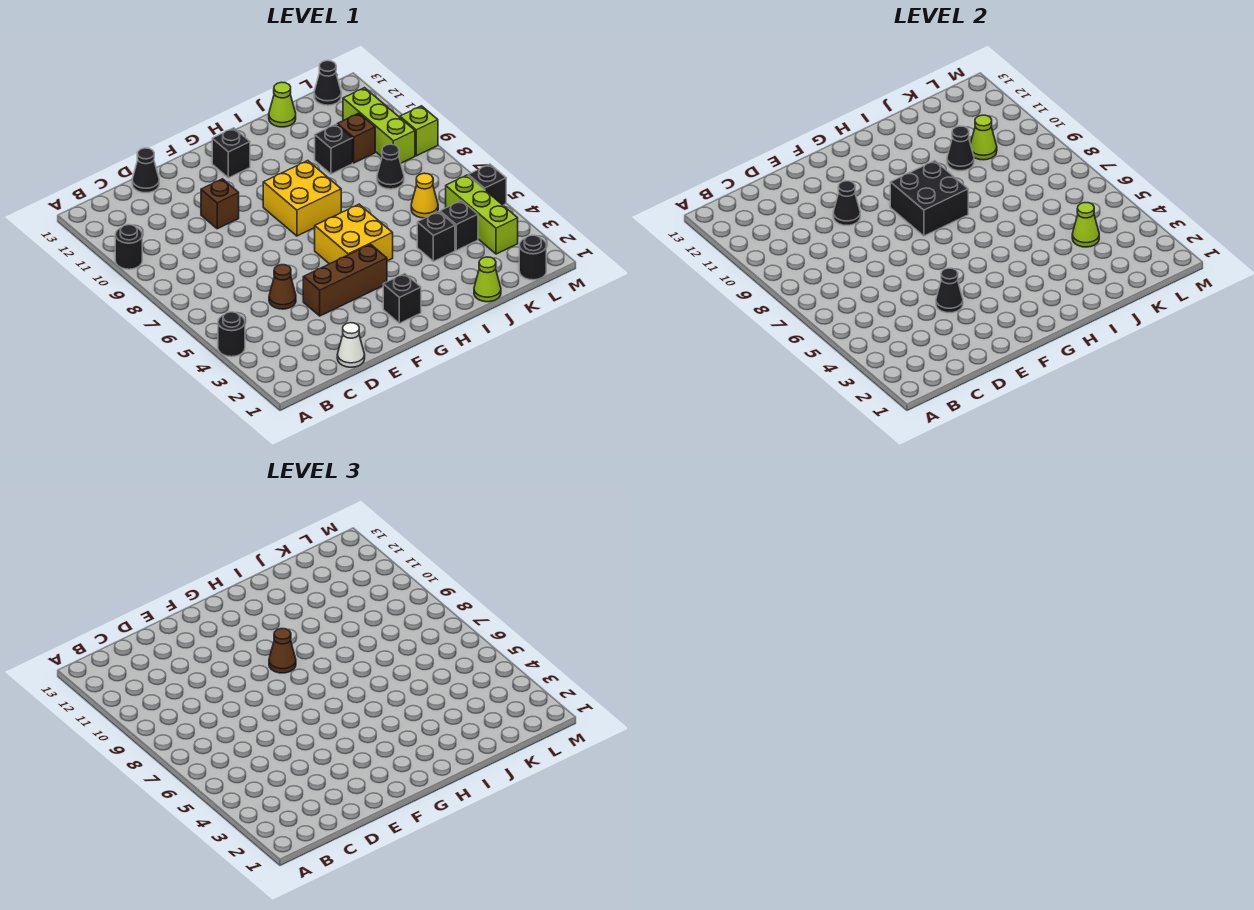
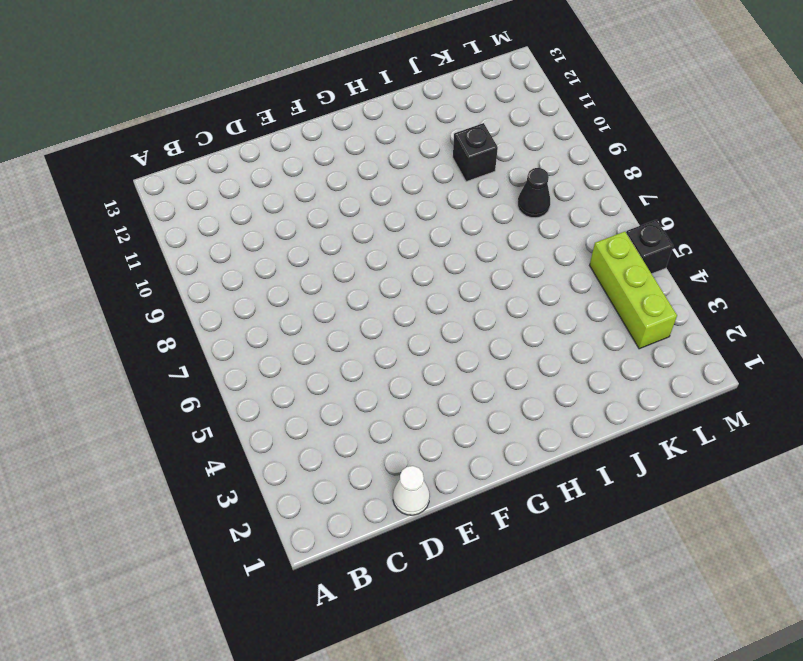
none -> black round brick A4 level 1
none -> black round brick A10 level 1
none -> brown cone D5 level 1
none -> black cone D13 level 1

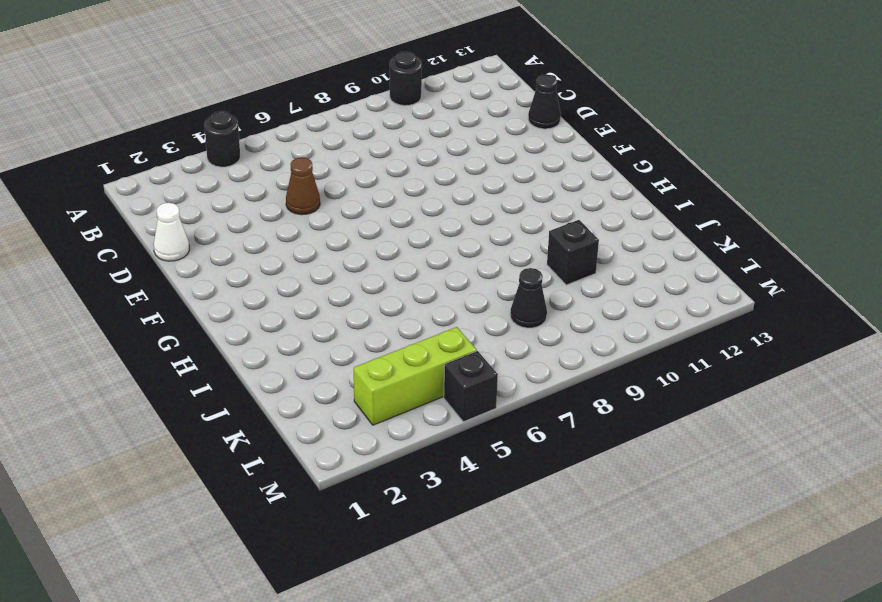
none -> brown brick E4:G4 level 1
none -> brown brick E10 level 1
none -> black brick G2 level 1
none -> yellow brick G5:H6 level 1

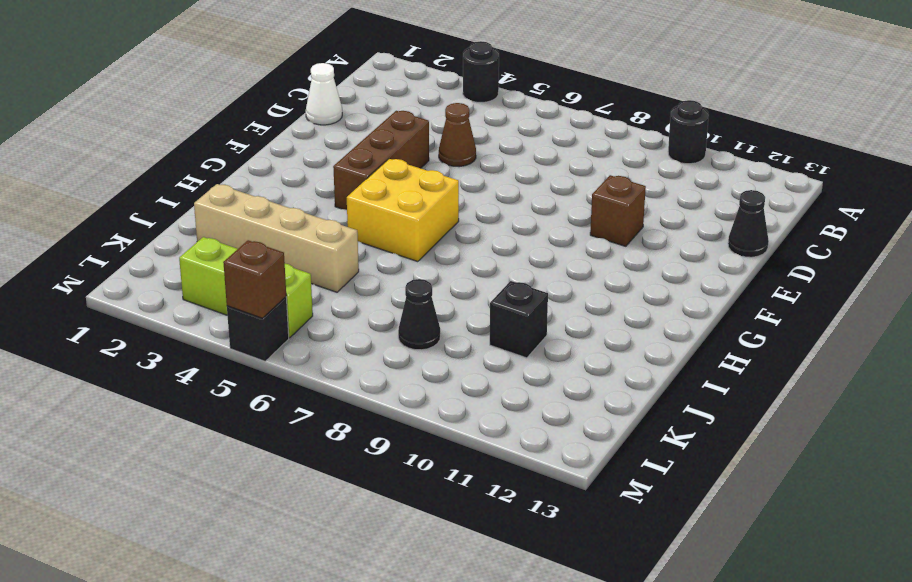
tan brick J2:J5 level 1 -> black brick J4 level 1
brown brick M5 level 2 -> brown brick K10 level 1
none -> black brick G2 level 1
none -> yellow brick G8:H9 level 1
none -> black brick G12 level 1
none -> lime cone J1 level 1

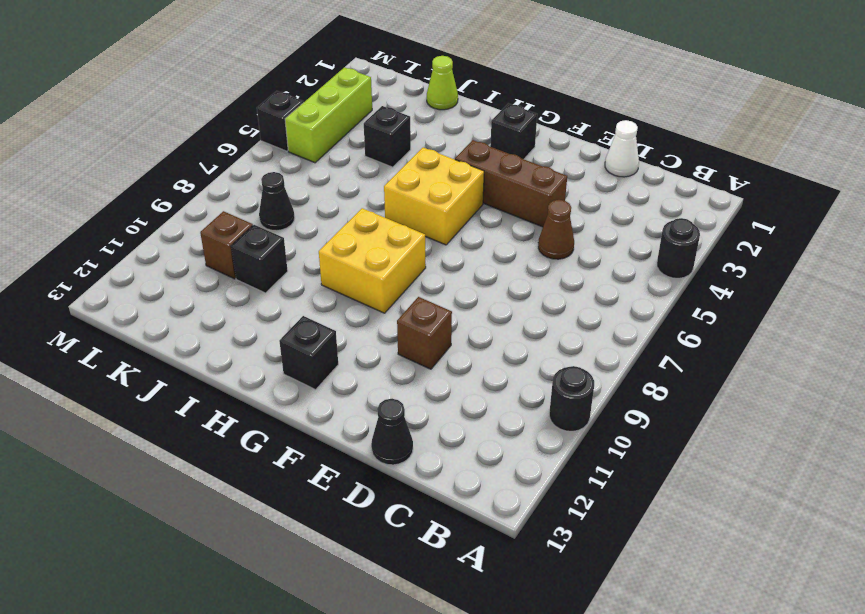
none -> lime cone J13 level 1
none -> black brick K4 level 1
none -> yellow cone K6 level 1
none -> black round brick L1 level 1

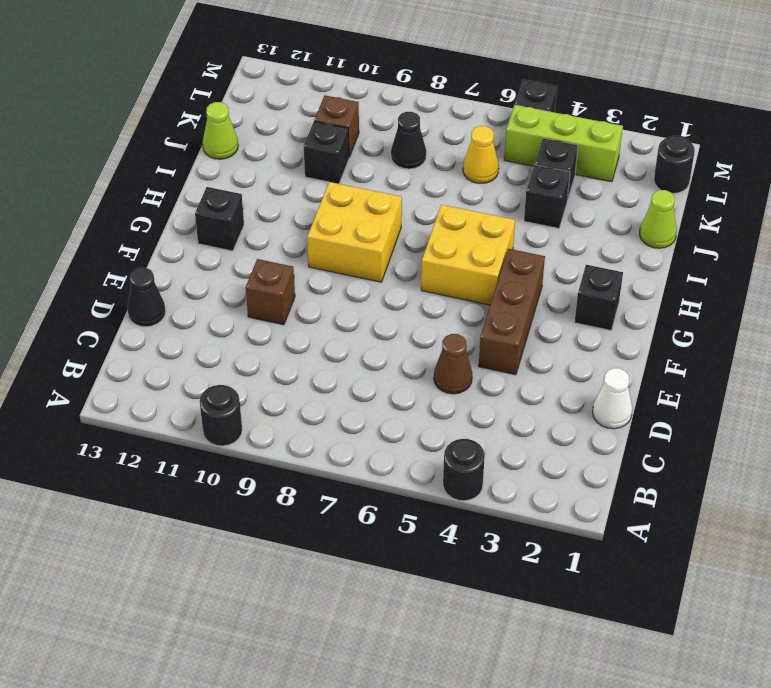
none -> lime brick L9:L11 level 1
none -> black cone L13 level 1
none -> lime brick M9 level 1
none -> black cone E4 level 2

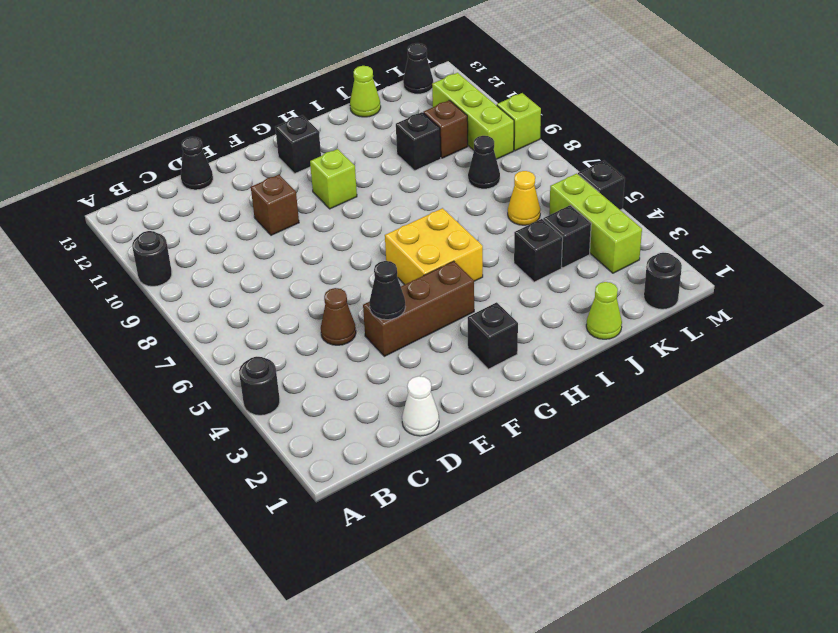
lime brick G10 level 1 -> none
none -> yellow brick G8:H9 level 1
none -> black cone E10 level 2
none -> black brick G8:H9 level 2
none -> black cone J10 level 2

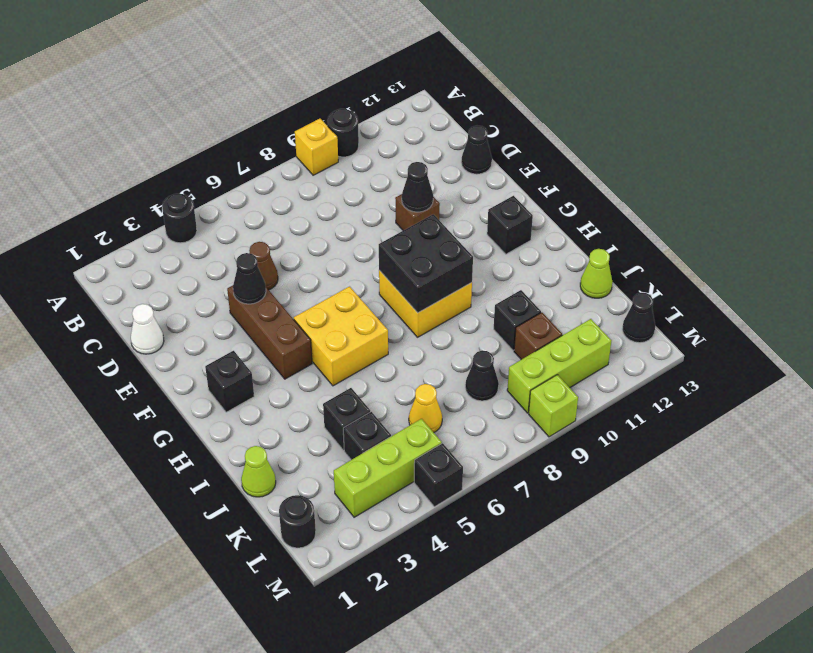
yellow brick A9 level 1 -> none
none -> black cone J10 level 2
none -> lime cone K4 level 2
none -> lime cone K10 level 2
none -> brown cone G9 level 3

